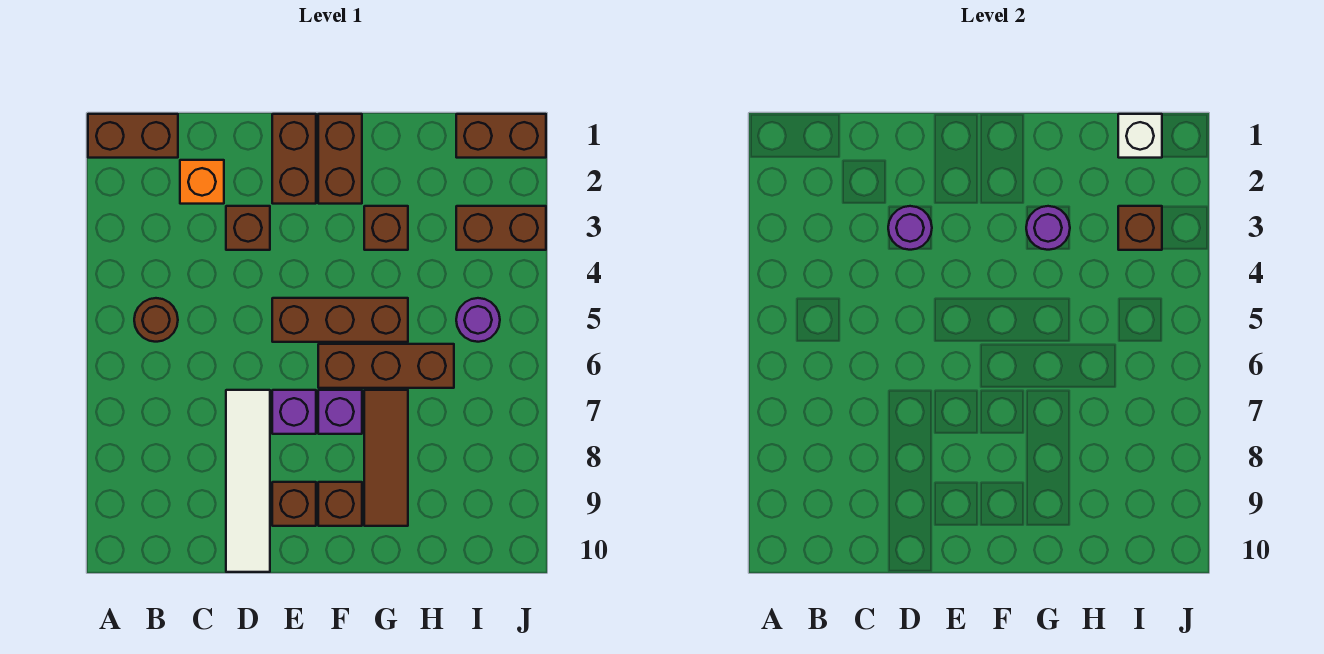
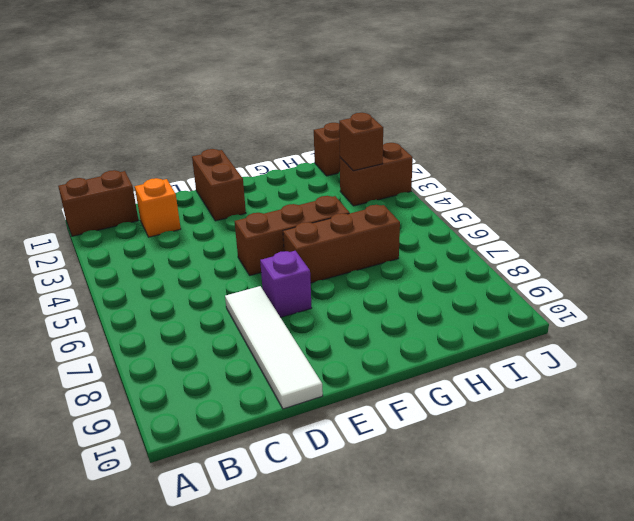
none -> brown round brick B5 level 1
none -> brown brick D3 level 1
none -> brown brick E9 level 1

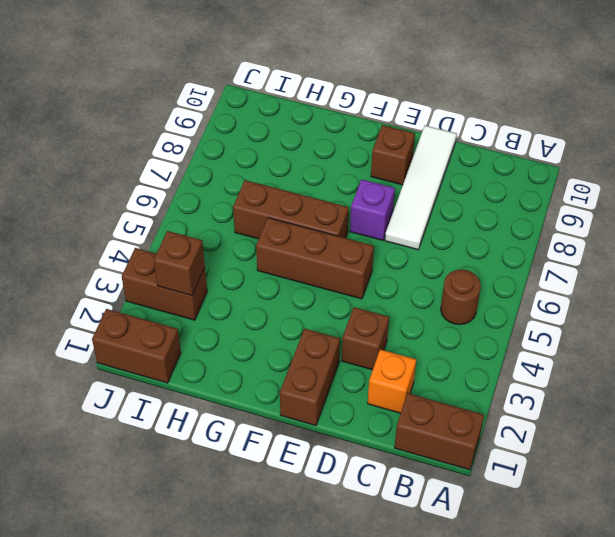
none -> brown brick F1:F2 level 1
none -> purple brick F7 level 1
none -> brown brick F9 level 1

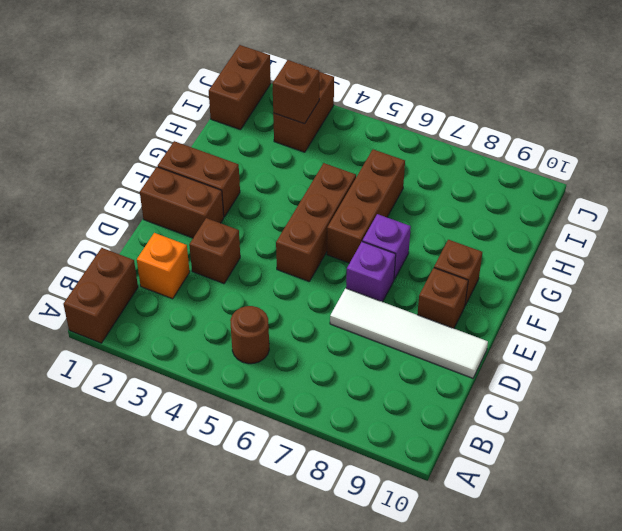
none -> brown brick G3 level 1
none -> brown tile G7:G9 level 1
none -> purple round brick I5 level 1

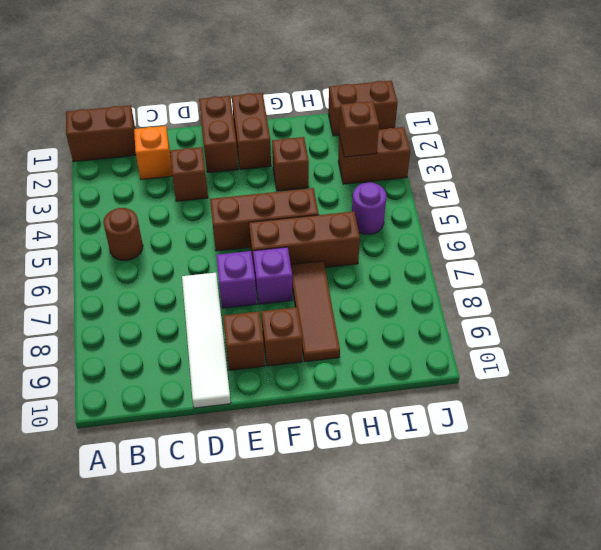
none -> purple round brick D3 level 2
none -> purple round brick G3 level 2
none -> white brick I1 level 2

